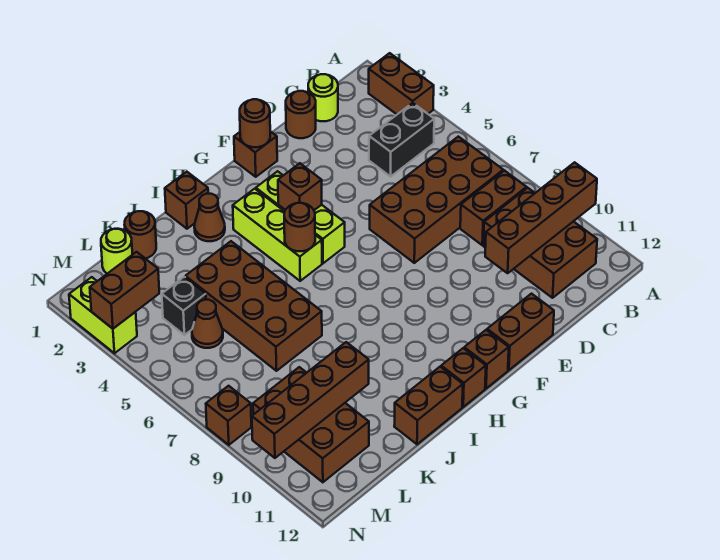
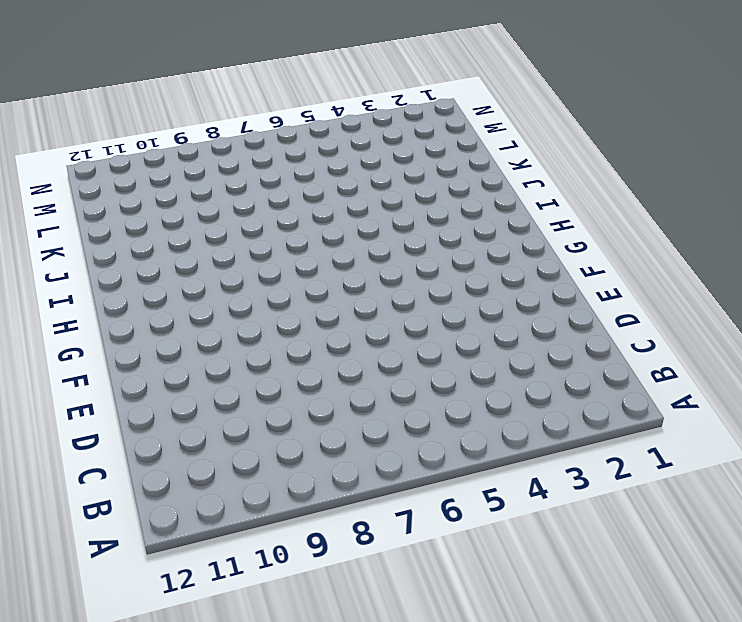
none -> brown brick A2:A3 level 1
none -> black brick B4:C4 level 1
none -> brown brick B6:E7 level 1
none -> brown brick B8:C8 level 1

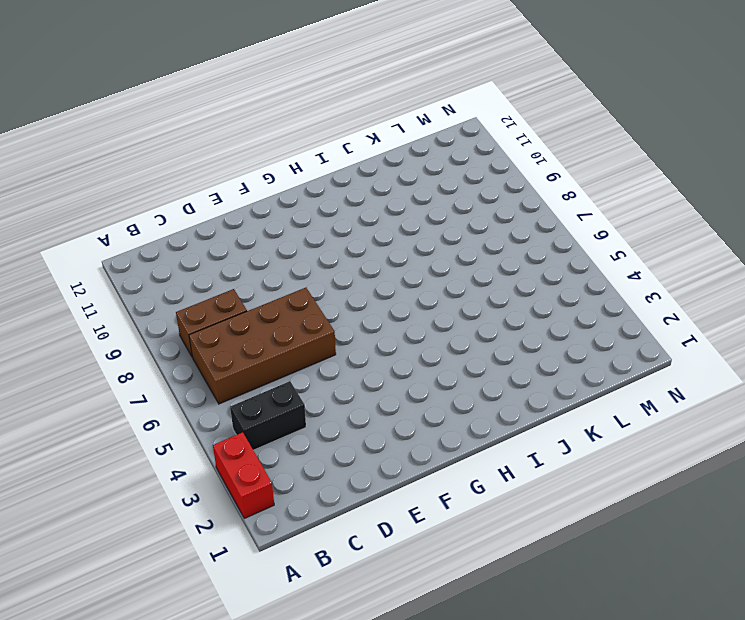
red brick A2:A3 level 1 -> brown brick A2:A3 level 1
none -> brown brick B9:C11 level 1
none -> lime round brick C1 level 1
none -> brown round brick D1 level 1
none -> brown brick E12:F12 level 1

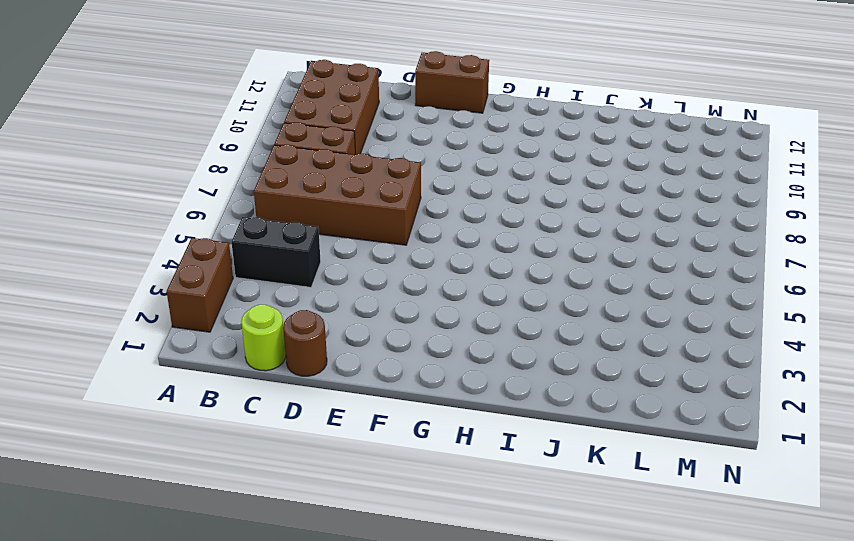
none -> brown brick F1 level 1
none -> lime brick G3:G5 level 1
none -> brown brick G12 level 1
none -> lime brick H3:H5 level 1

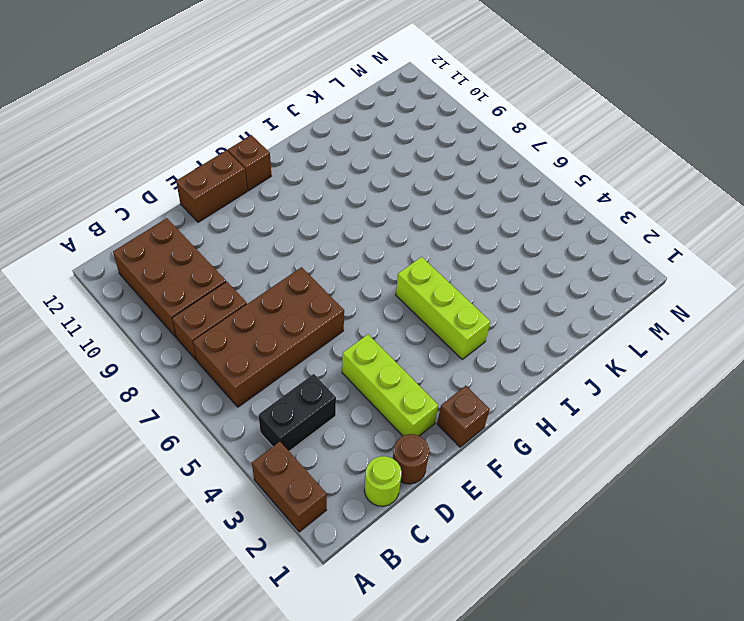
lime brick E2:E4 level 1 -> lime brick G3:G5 level 1
none -> brown brick H12 level 1
none -> brown brick I1 level 1
none -> brown cone I2 level 1
none -> brown brick I12:J12 level 1

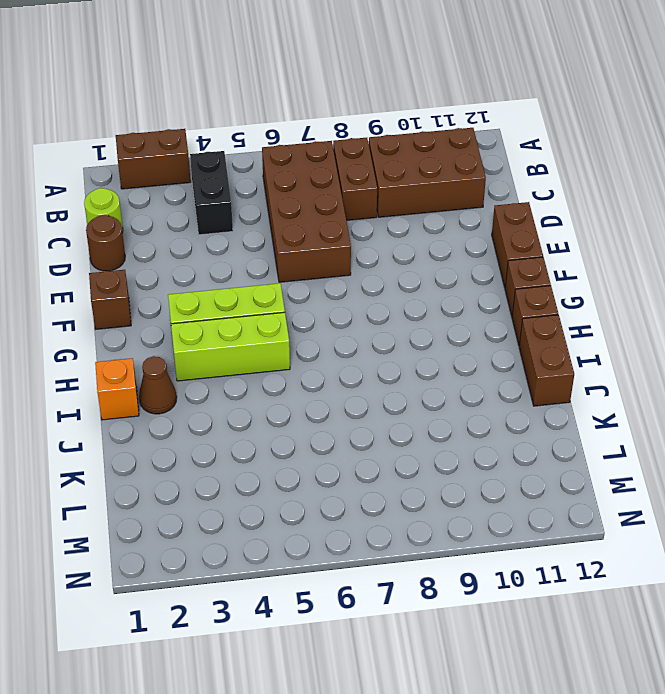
orange brick I1 level 1 -> brown brick I1 level 1
none -> brown brick J4:K7 level 1
none -> brown round brick K1 level 1
none -> lime round brick L1 level 1
none -> black brick L4 level 1

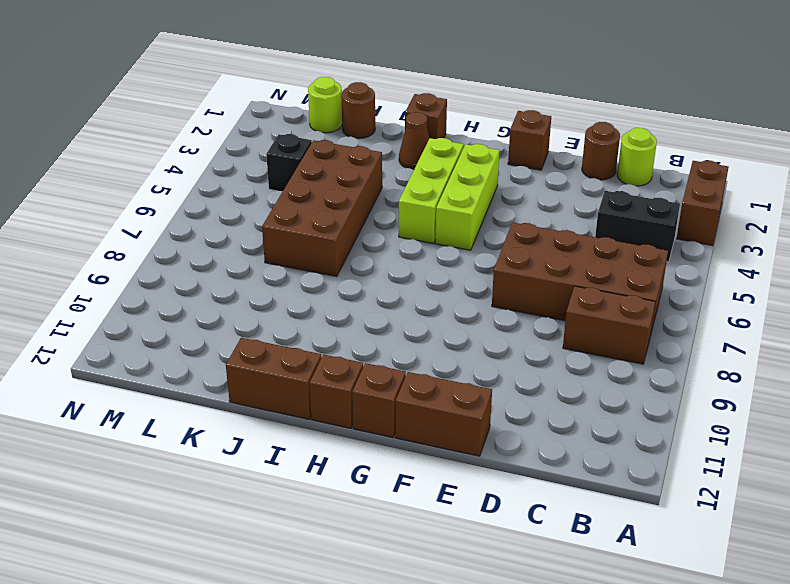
none -> brown brick B9:C11 level 1
none -> brown cone L5 level 1
none -> brown brick L9:M11 level 1
none -> lime brick N2:N3 level 1

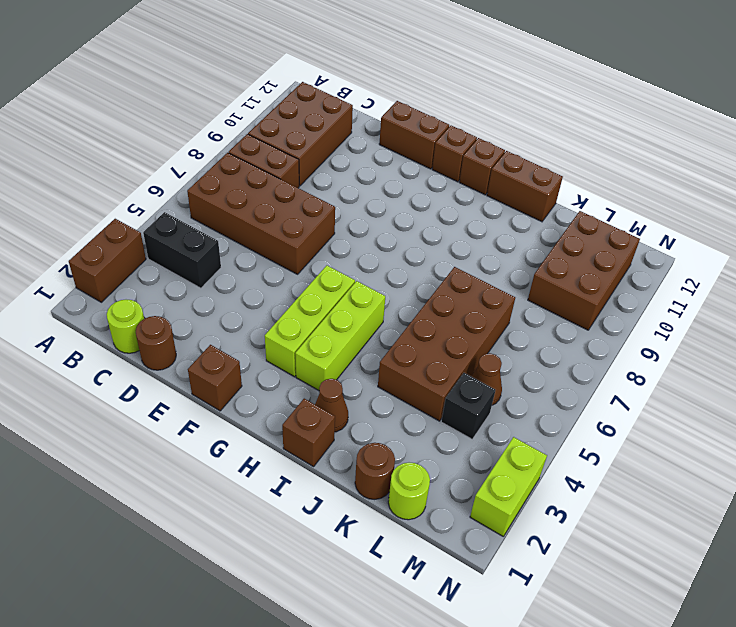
none -> brown brick N8 level 1
none -> brown brick A10:D10 level 2
none -> brown round brick F1 level 2
none -> brown brick G4 level 2

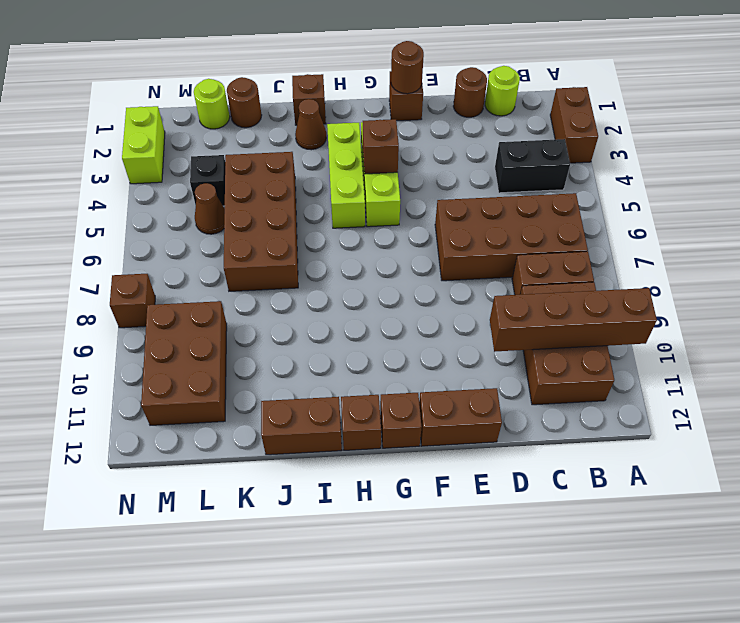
none -> brown round brick H5 level 2
none -> brown brick K10:N10 level 2
none -> brown brick M3:N3 level 2

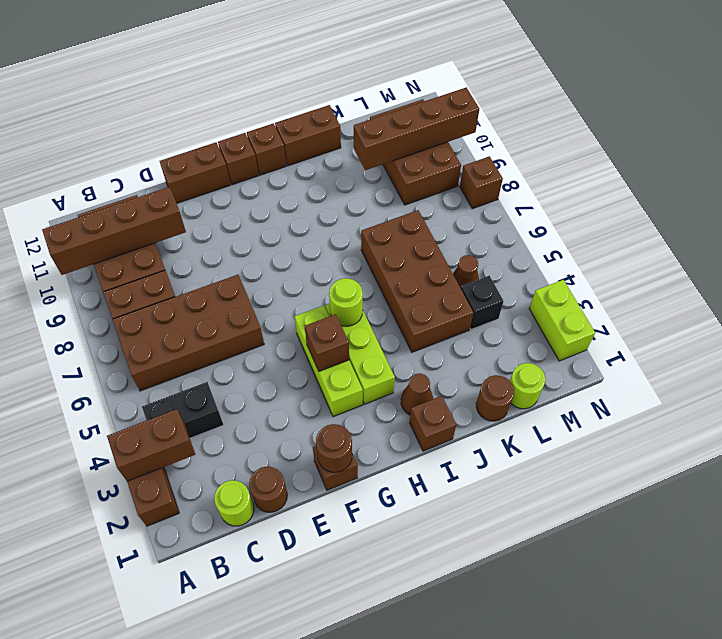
brown brick A3:B3 level 2 -> brown brick M3:N3 level 2
lime round brick H5 level 2 -> brown round brick H5 level 2

